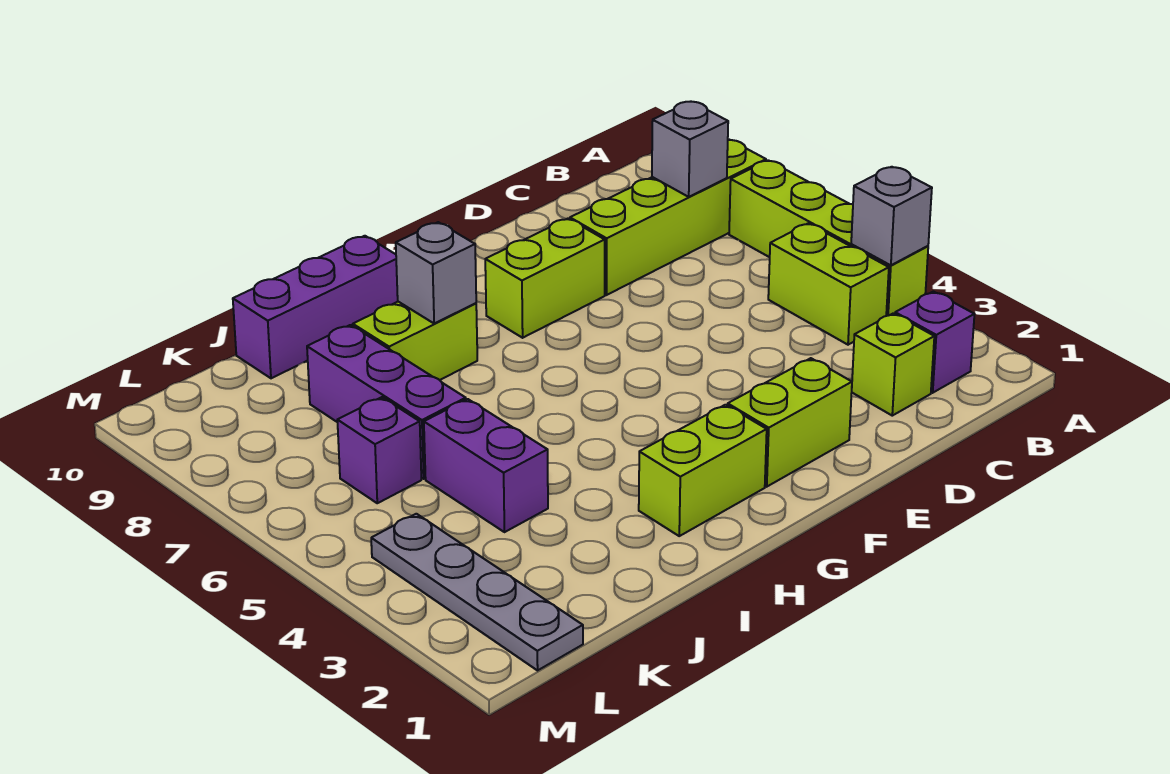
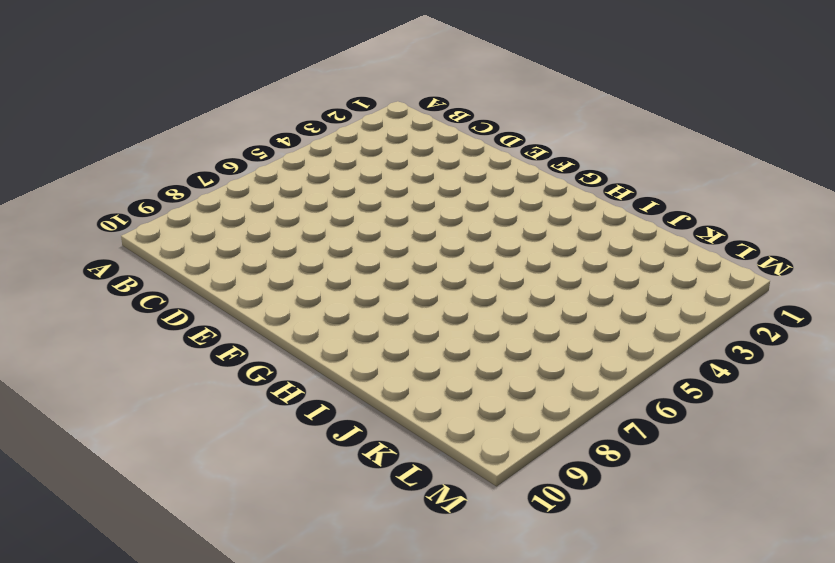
none -> lime brick A4:A7 level 1
none -> lime brick A8:D8 level 1
none -> purple brick B2 level 1

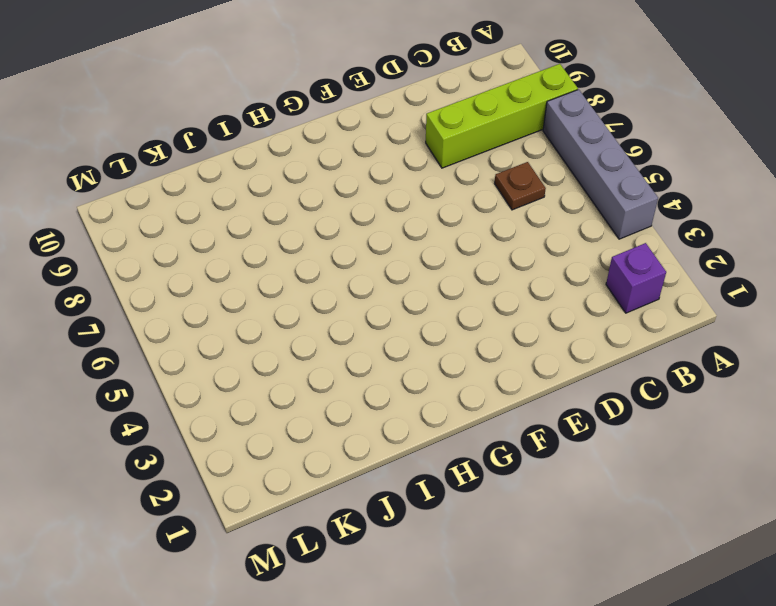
grey brick A4:A7 level 1 -> lime brick A4:A7 level 1
brown plate C6 level 1 -> none
none -> lime brick B4:B5 level 1
none -> lime brick C2 level 1
none -> lime brick E2:F2 level 1

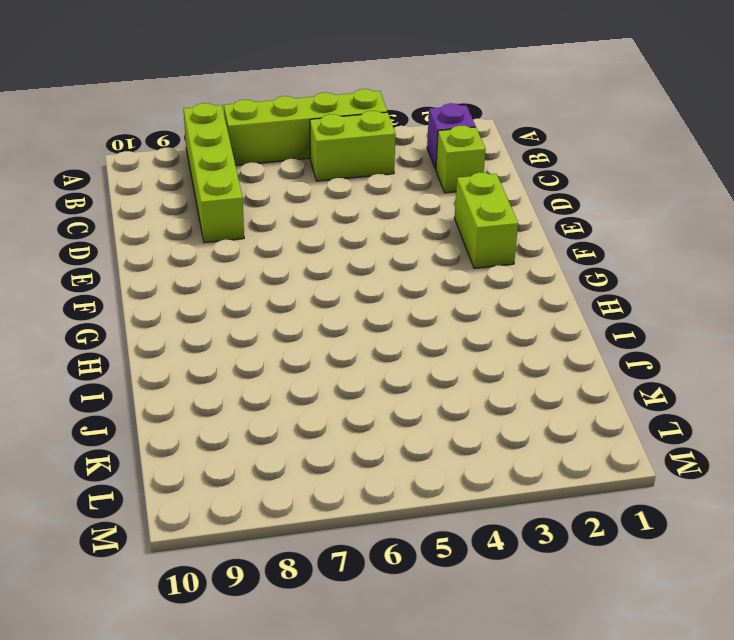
none -> lime brick E8:F8 level 1
none -> lime brick G2:H2 level 1
none -> lime brick H8:I8 level 1

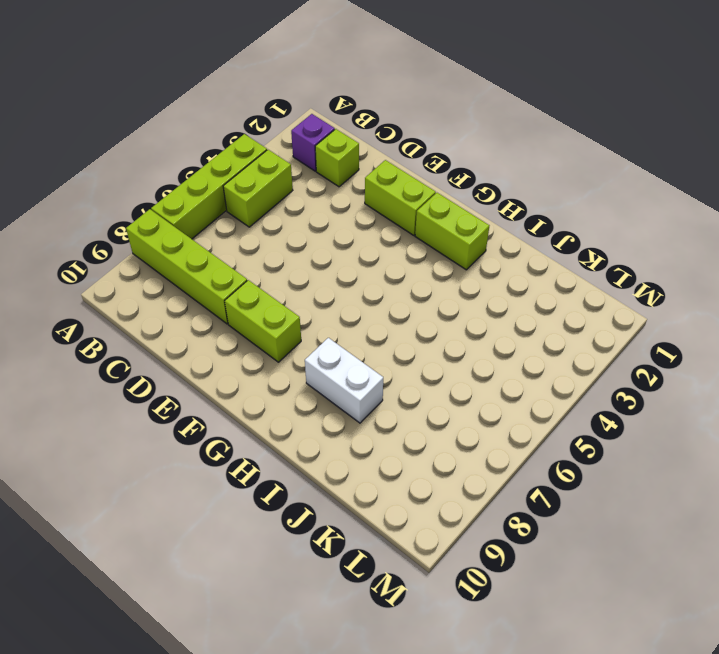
white brick H8:I8 level 1 -> lime brick H8:I8 level 1
none -> purple brick H10:J10 level 1
none -> purple brick J4:J5 level 1
none -> purple brick J6:J8 level 1

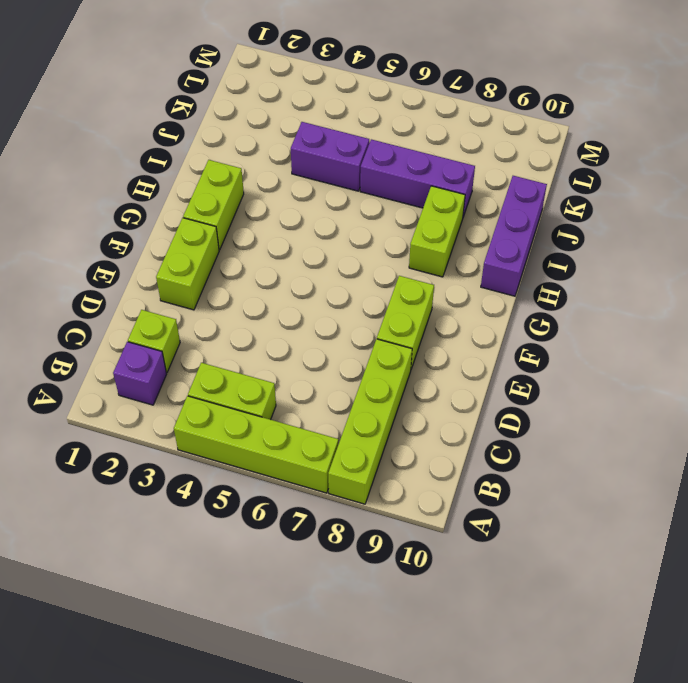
none -> purple brick K6 level 1
none -> grey plate L1:L4 level 1
none -> grey brick A4 level 2

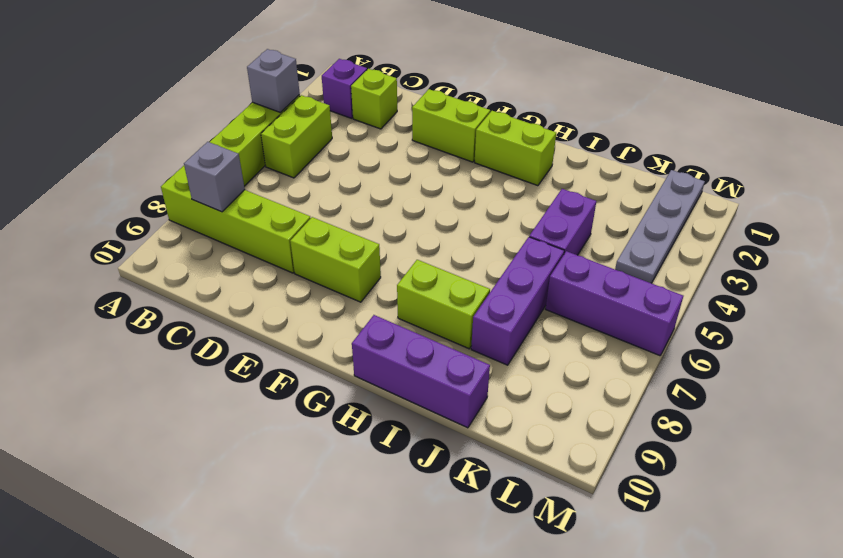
purple brick K6:M6 level 1 -> purple brick K6 level 1
none -> grey brick H8 level 2

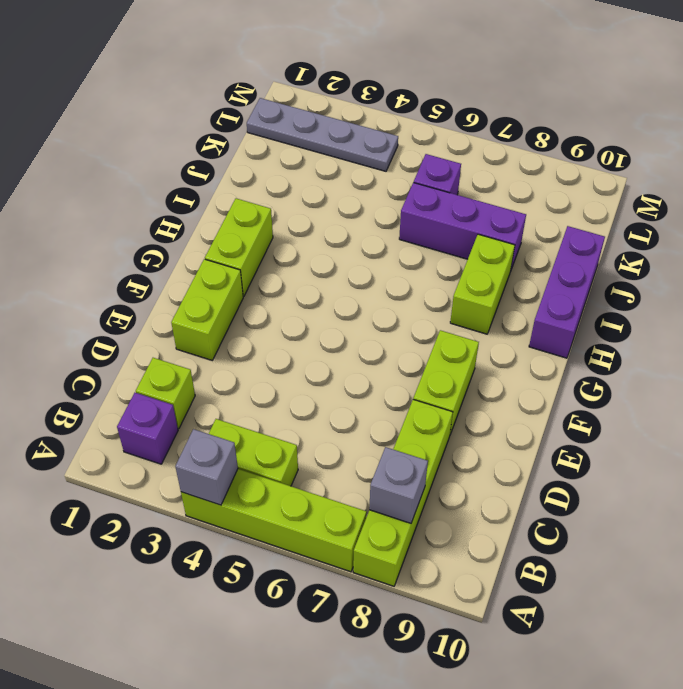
none -> purple brick J4:J5 level 1
none -> grey brick H8 level 2

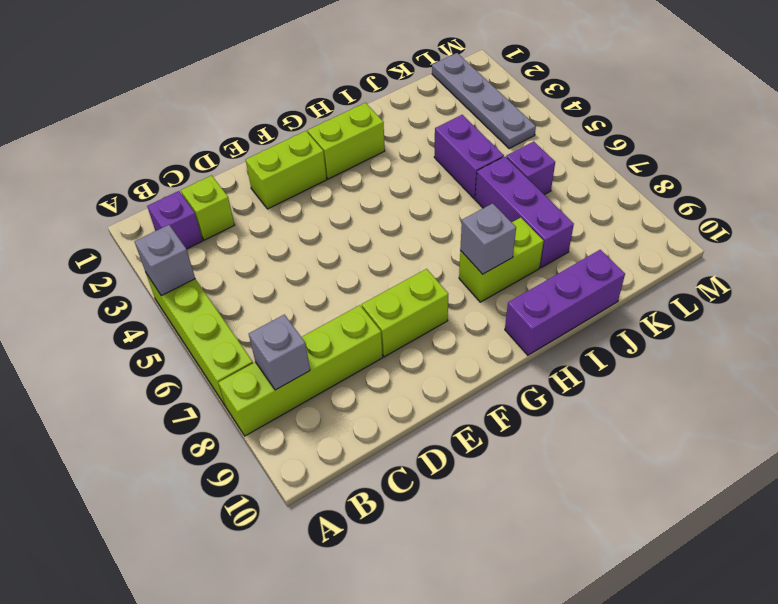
none -> lime brick B4:B5 level 1

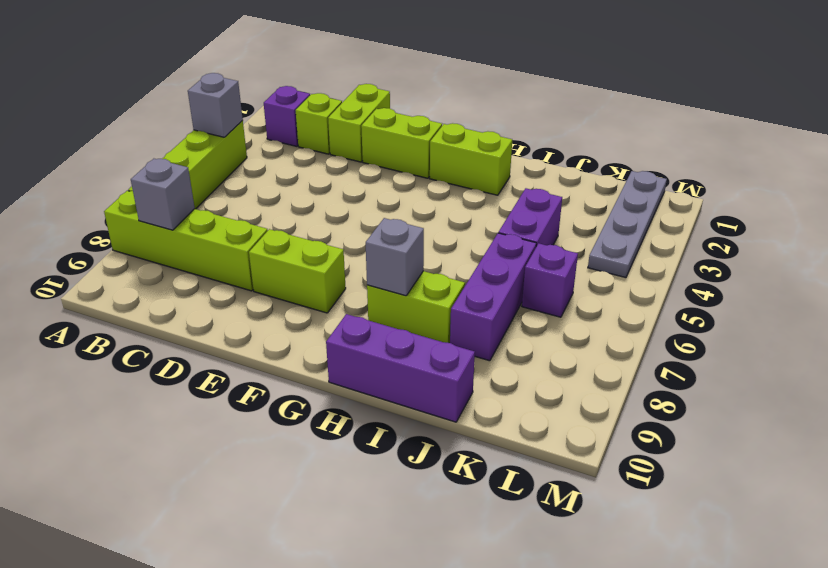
lime brick D1:D2 level 1 -> lime brick B4:B5 level 1

